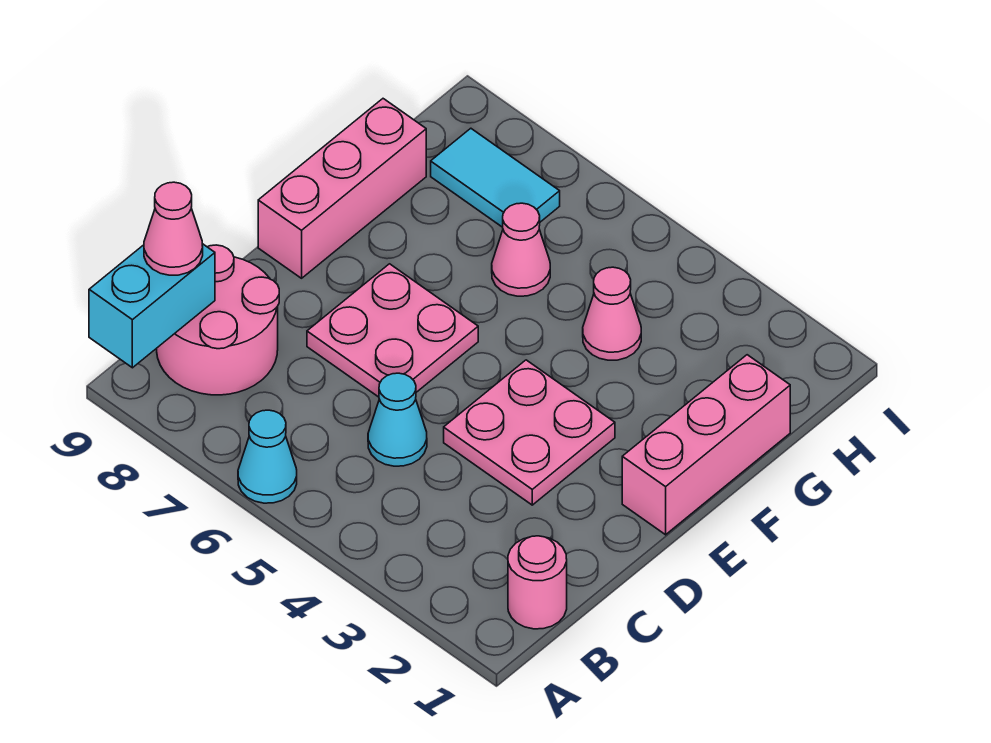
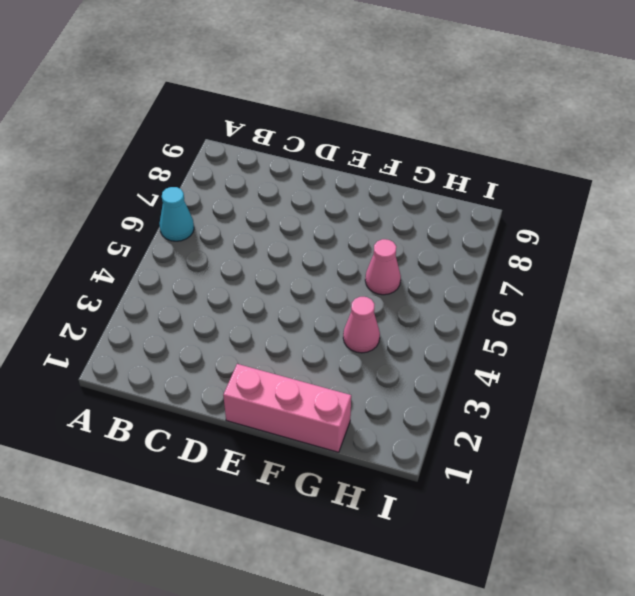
none -> pink round brick B1 level 1
none -> pink round brick B8:C9 level 1
none -> cyan cone C5 level 1

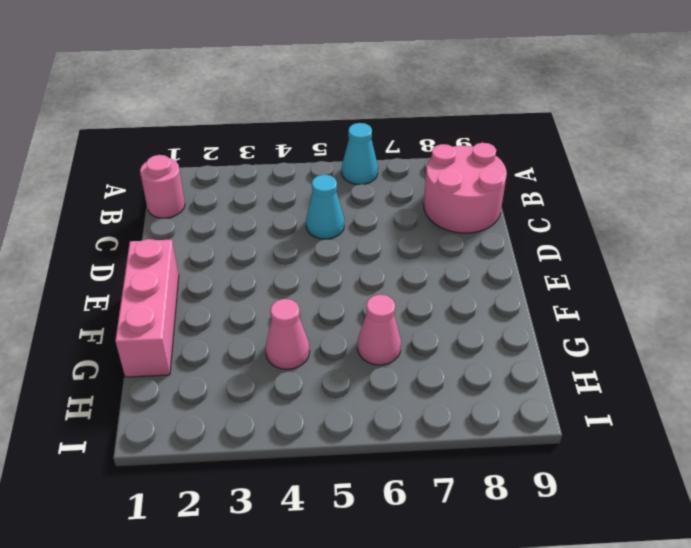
none -> pink plate D3:E4 level 1
none -> pink plate D6:E7 level 1
none -> pink brick E9:G9 level 1

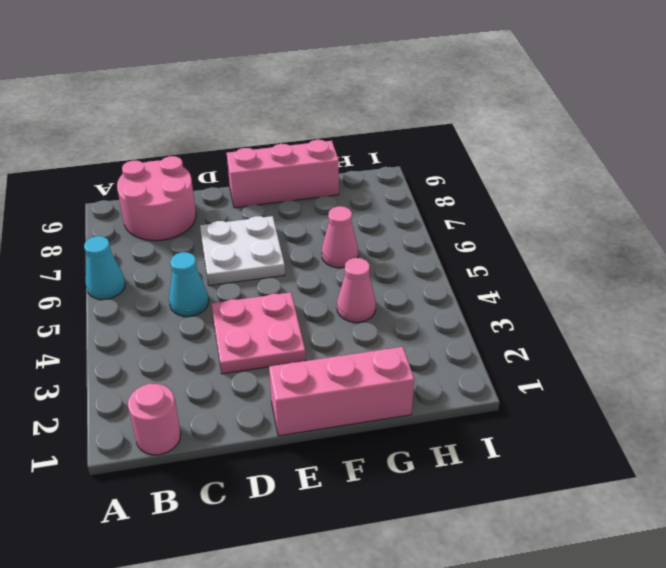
white plate D6:E7 level 1 -> pink plate D6:E7 level 1
none -> cyan tile H7:H8 level 1
none -> cyan brick A9:B9 level 2
none -> pink cone B9 level 3

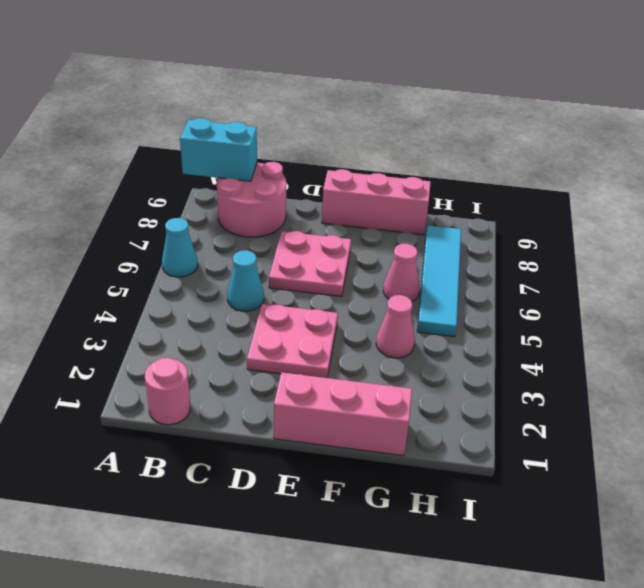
cyan tile H5:H8 level 1 -> cyan tile H7:H8 level 1
none -> pink cone B9 level 3

